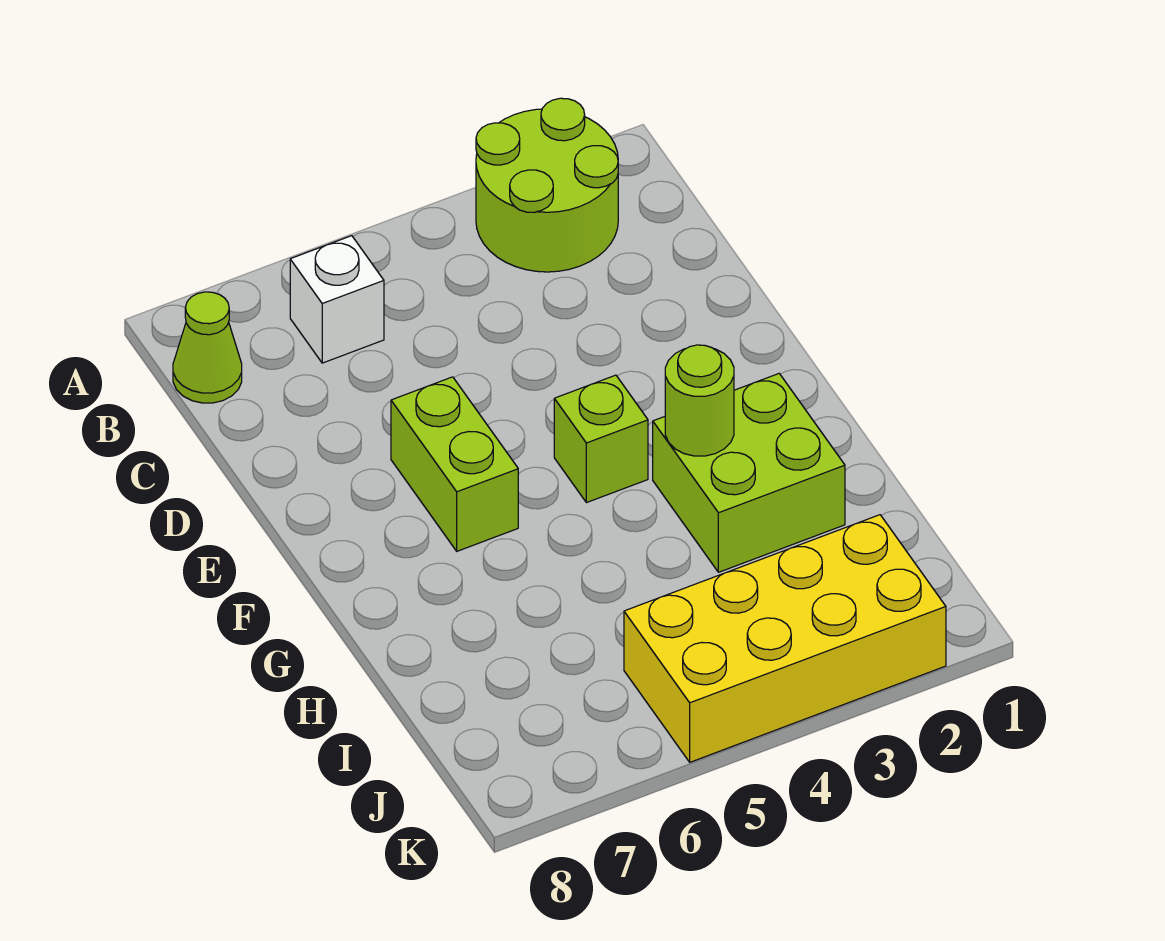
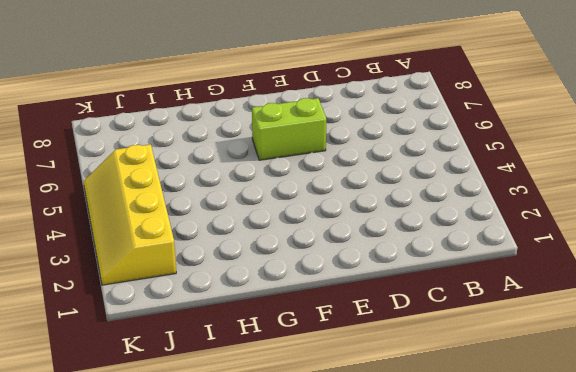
yellow slope J2:K5 level 1 top J -> yellow brick J2:K5 level 1
none -> lime round brick A2:B3 level 1
none -> white brick B6 level 1

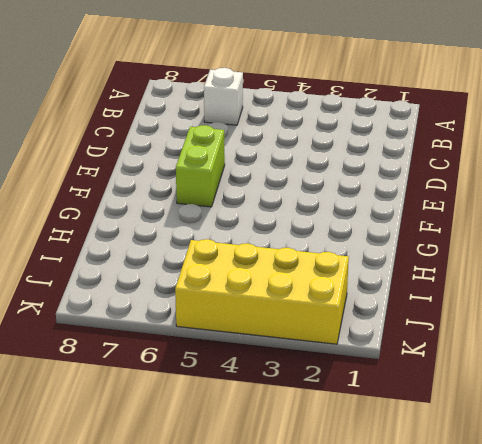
none -> lime round brick A2:B3 level 1
none -> lime cone B8 level 1

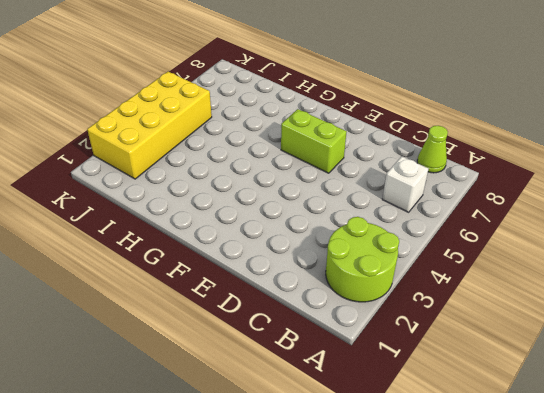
none -> lime brick F4 level 1
none -> lime brick G2:H3 level 1

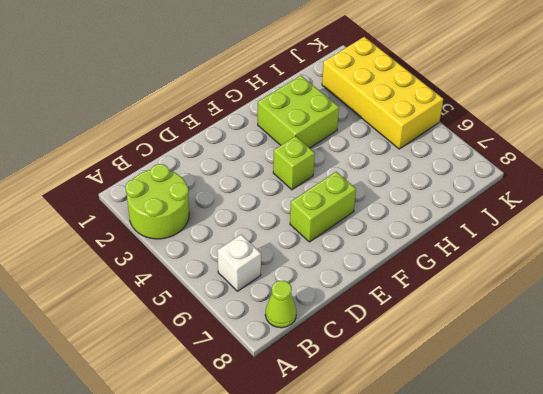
none -> lime round brick G3 level 2

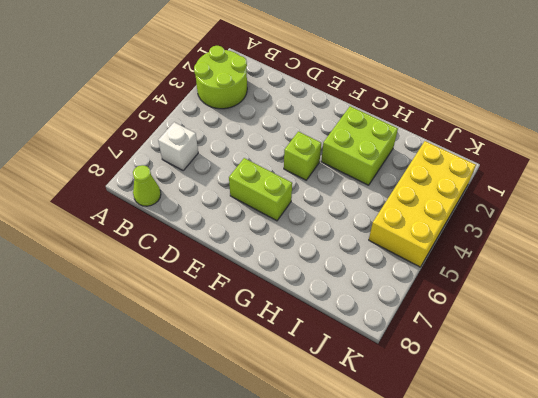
none -> lime round brick G3 level 2

